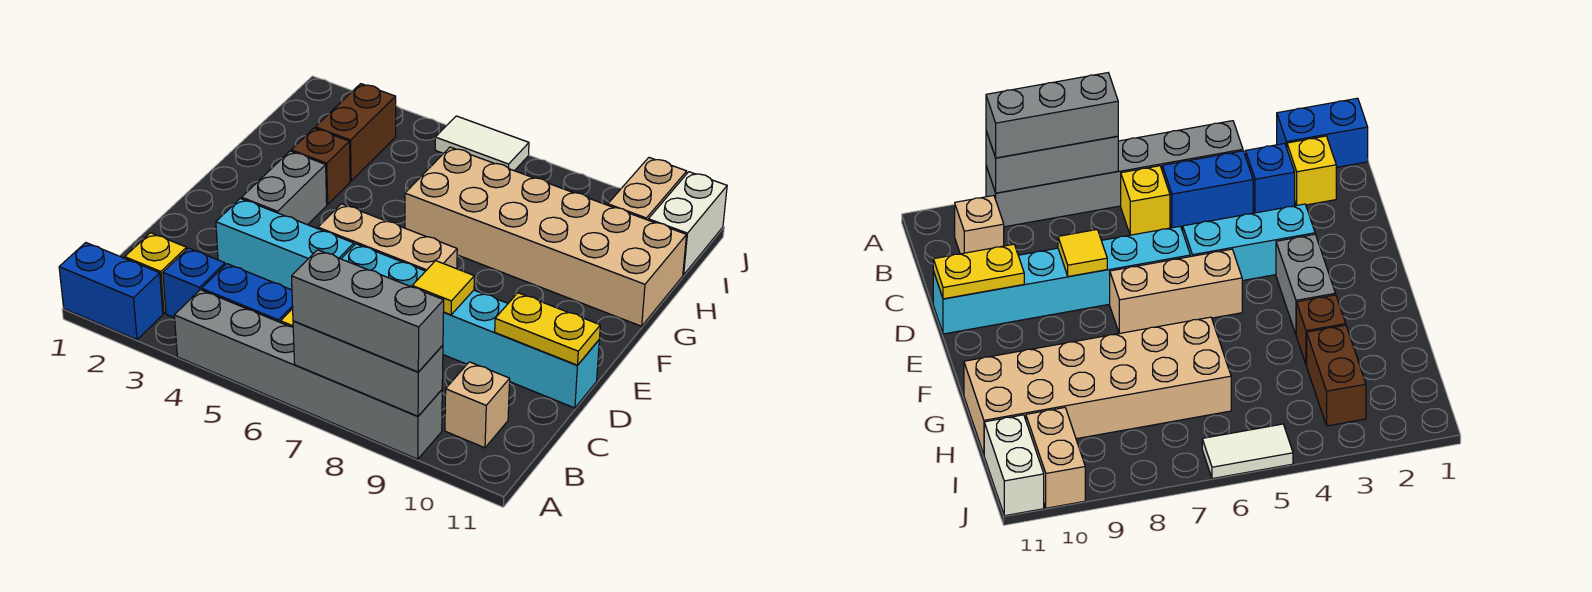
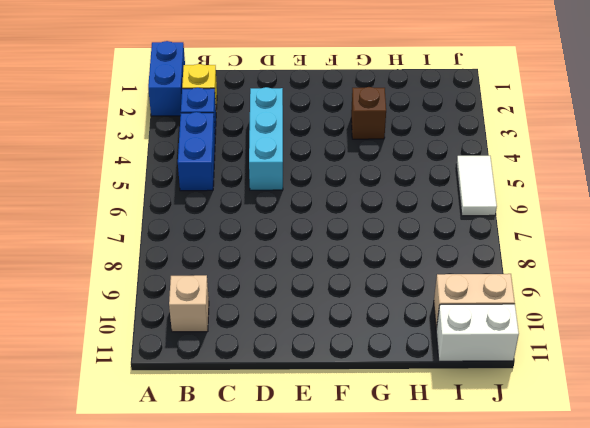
none -> grey brick A4:A9 level 1
none -> yellow brick B6 level 1
none -> cyan brick D6:D11 level 1

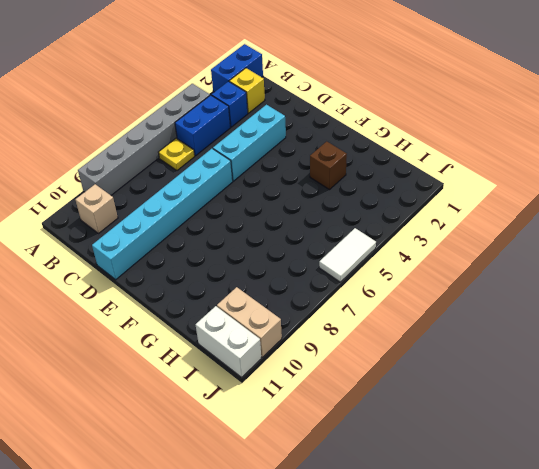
yellow plate B6 level 1 -> yellow brick B6 level 1
none -> grey brick E3:F3 level 1
none -> tan brick E5:E7 level 1
none -> tan brick G6:H11 level 1

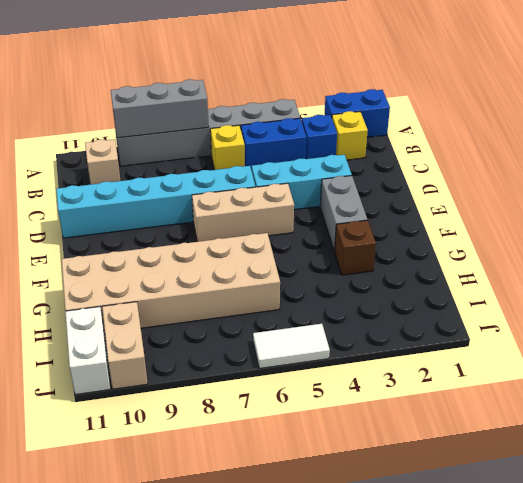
none -> brown brick H3:I3 level 1
none -> yellow tile D8 level 2
none -> yellow plate D10:D11 level 2

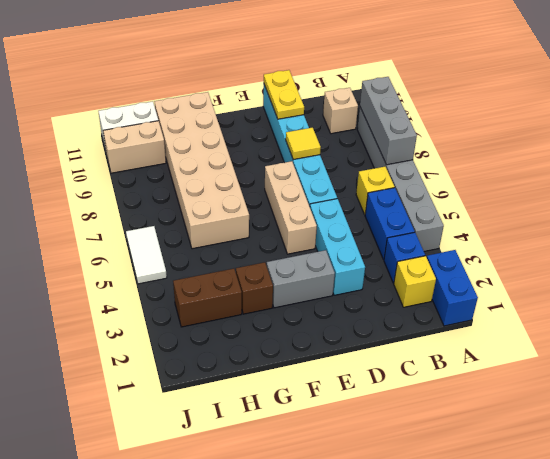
none -> grey brick A7:A9 level 3

